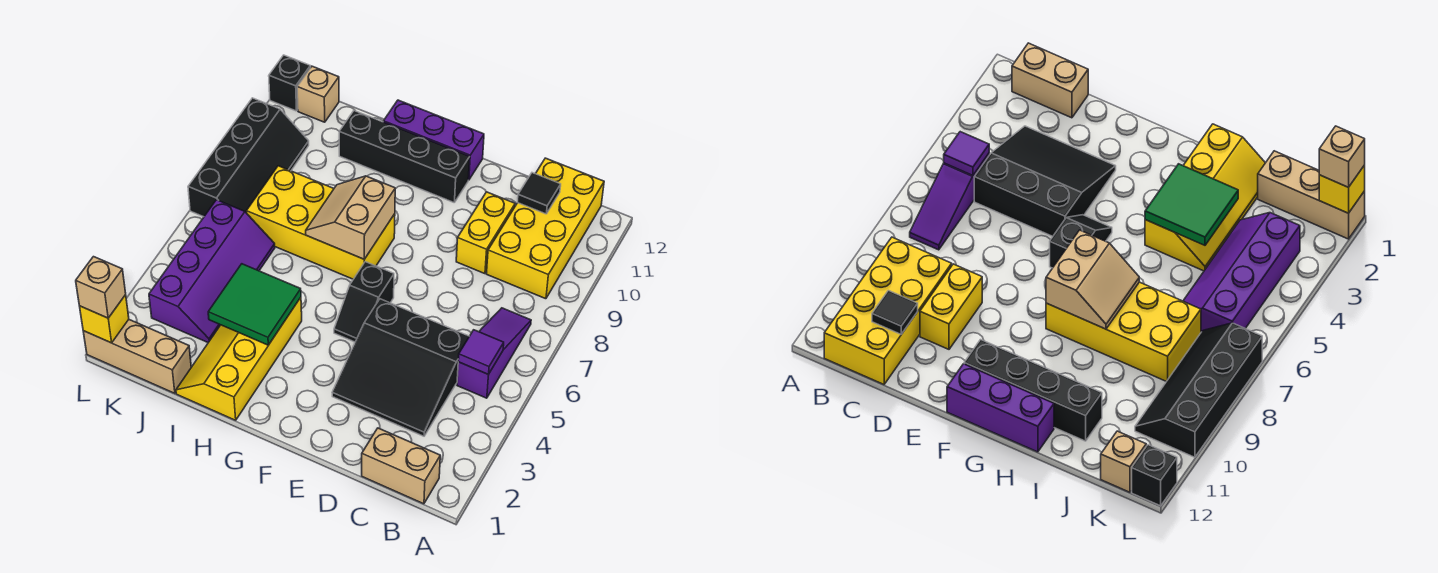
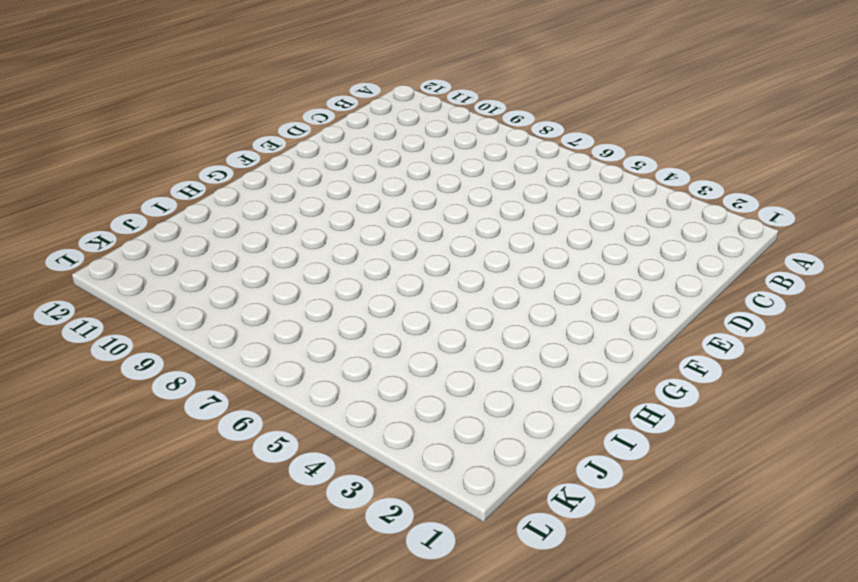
none -> tan brick B1:C1 level 1
none -> purple slope B5:B7 level 1 top 5
none -> yellow brick B9:C12 level 1

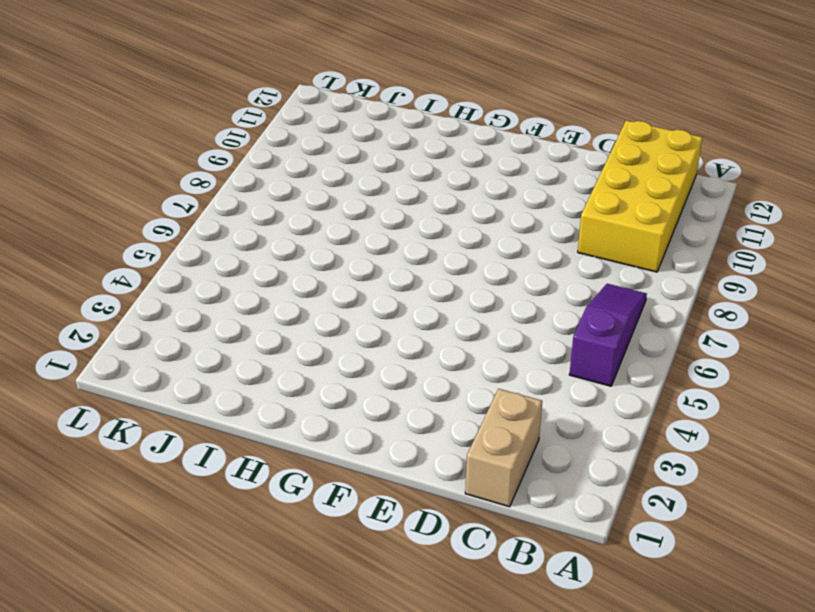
tan brick C1:C2 level 1 -> tan brick B1:C1 level 1
none -> black slope C3:E5 level 1 top 5
none -> yellow brick D9:D10 level 1
none -> black slope F5:F6 level 1 top 6

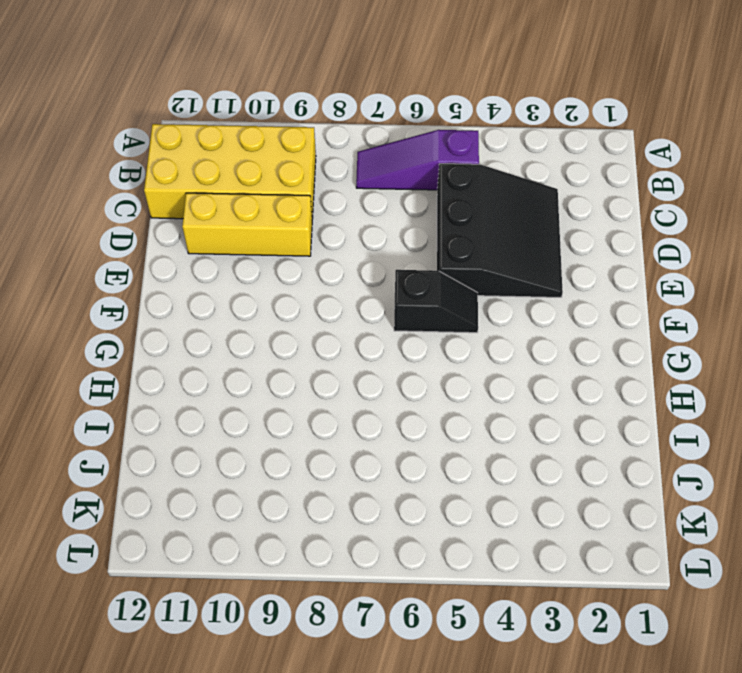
yellow brick D9:D11 level 1 -> yellow brick D9:D10 level 1
none -> tan brick B1:C1 level 1
none -> black brick F11:I11 level 1
none -> purple brick F12:H12 level 1

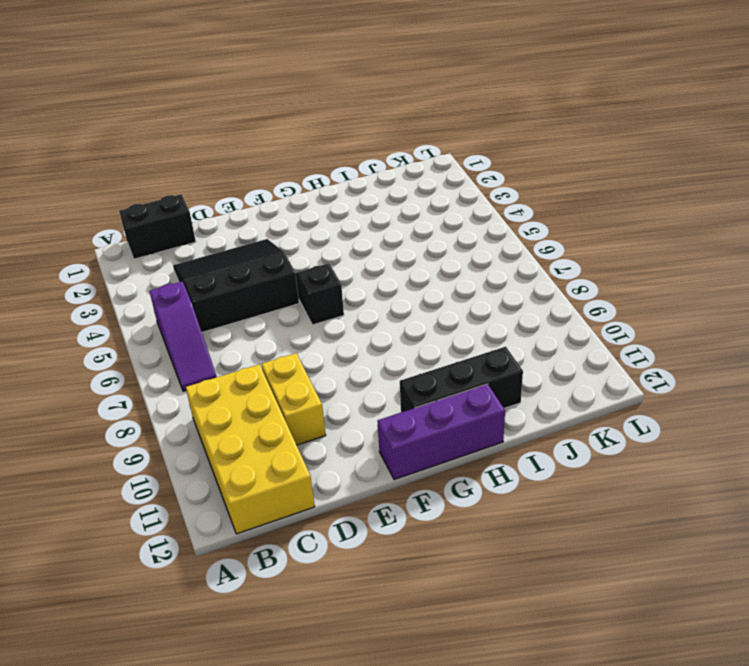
black brick B1:C1 level 1 -> tan brick B1:C1 level 1
black brick G11:I11 level 1 -> black brick F11:I11 level 1
none -> yellow brick G7:J8 level 1
none -> yellow slope H1:I4 level 1 top H
none -> tan brick J1:L1 level 1

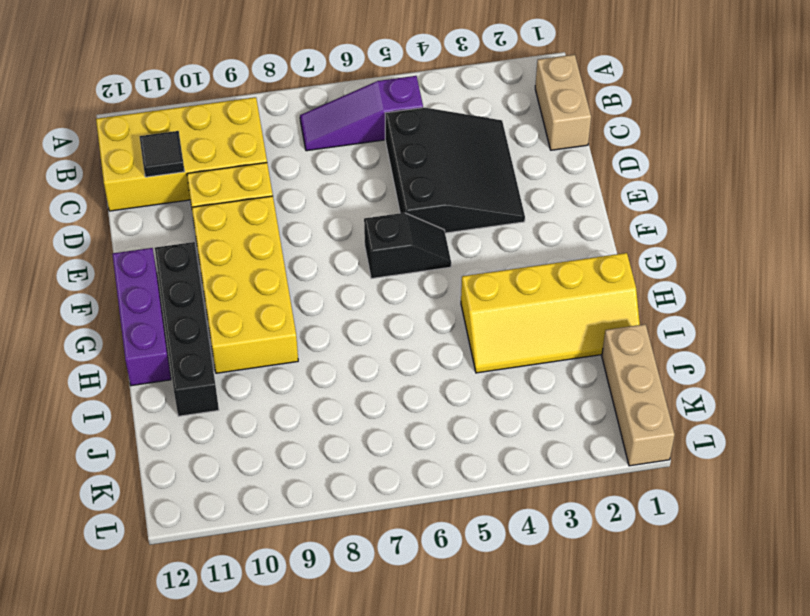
yellow brick E9:H10 level 1 -> yellow brick G7:J8 level 1
none -> purple slope J3:K6 level 1 top K
none -> black slope K7:L10 level 1 top L
none -> tan brick K12 level 1

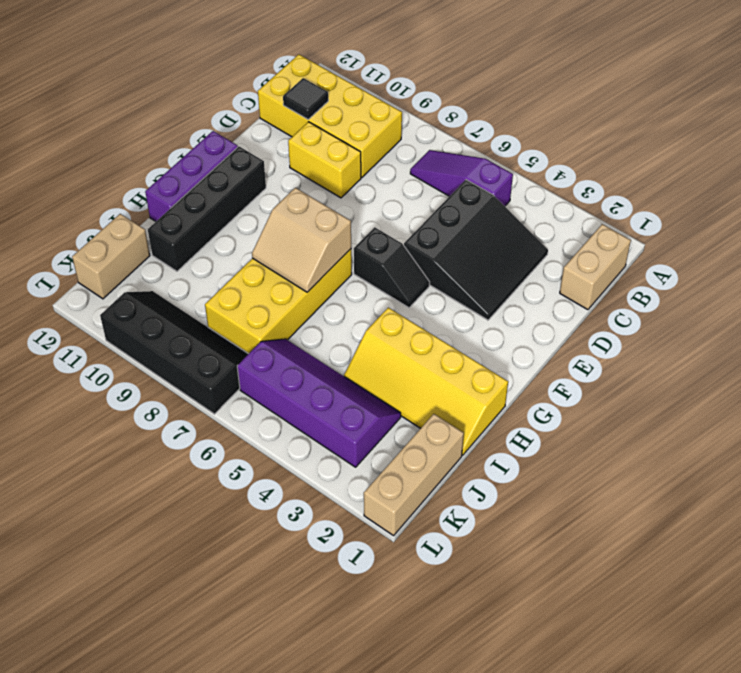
tan brick J12:K12 level 1 -> tan brick K12 level 1
none -> black brick L12 level 1
none -> purple tile B5 level 2
none -> green tile H3:I4 level 2

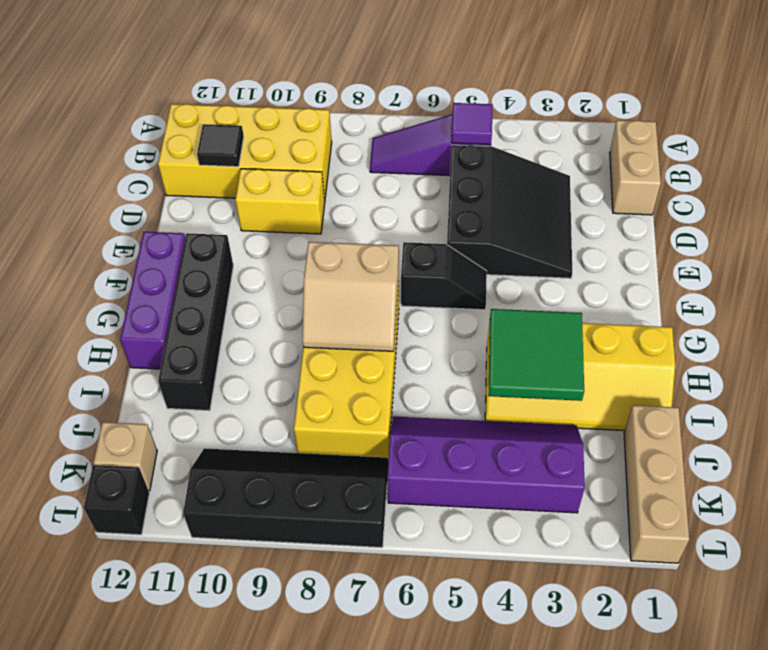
none -> yellow brick L1 level 2
none -> tan brick L1 level 3

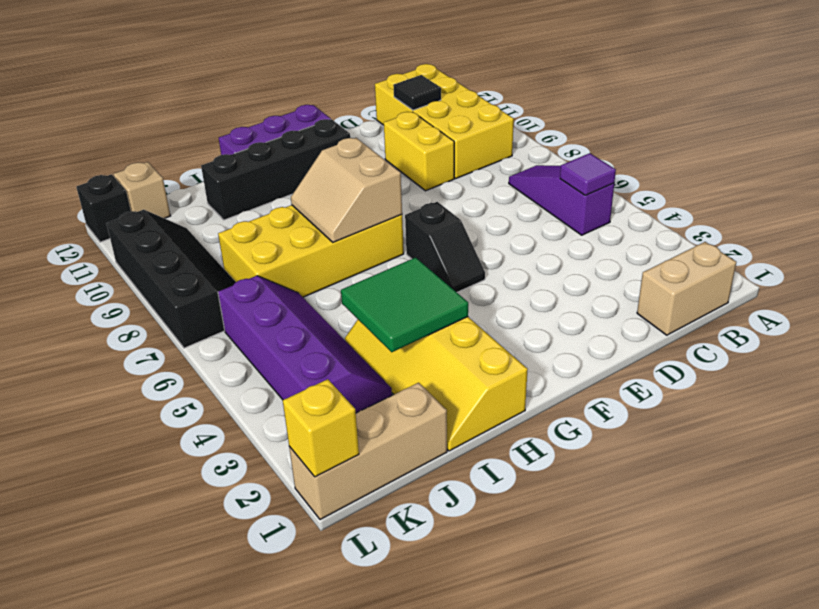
none -> black slope C3:E5 level 1 top 5
none -> tan brick L1 level 3

